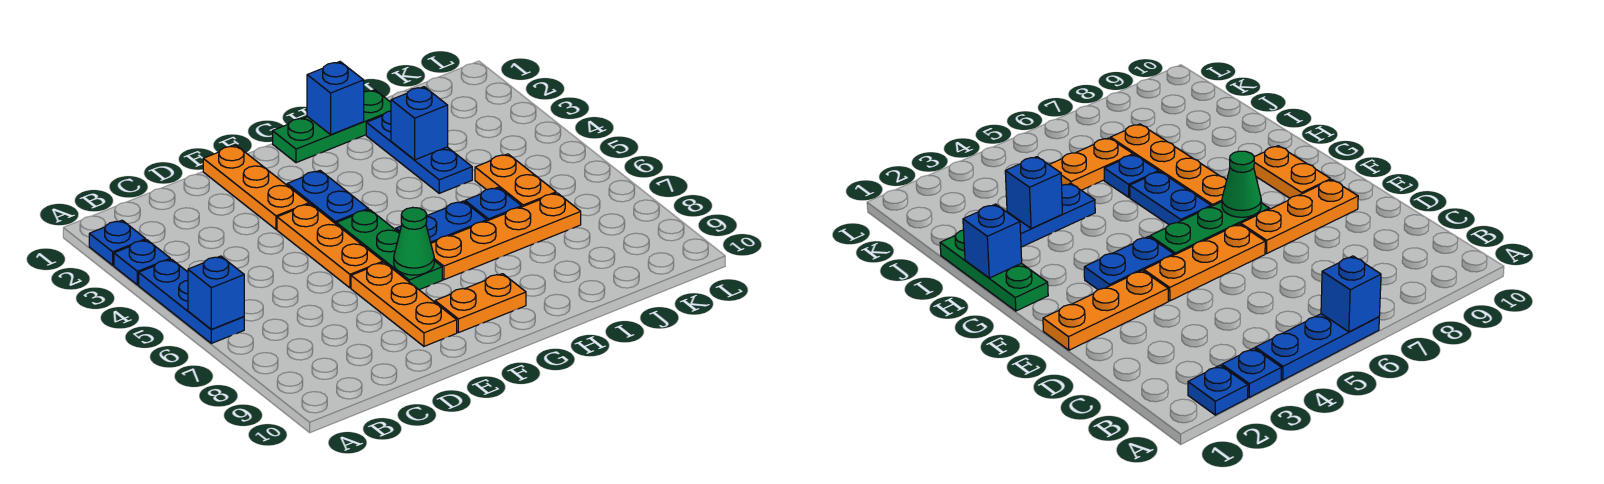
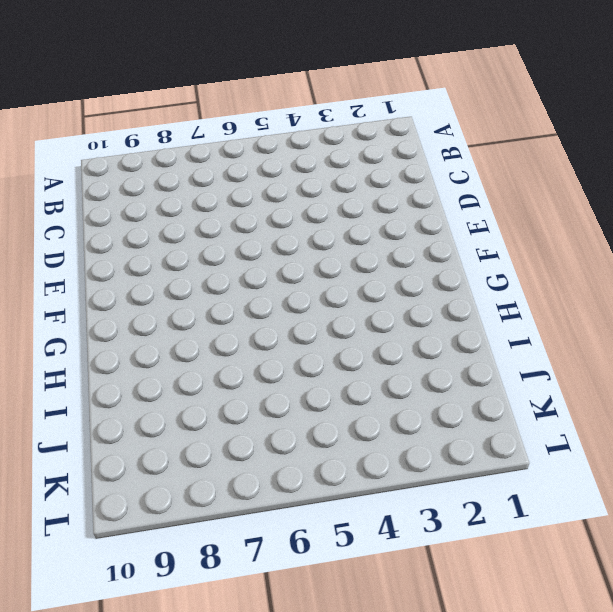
none -> blue plate A2 level 1
none -> blue plate A3 level 1
none -> blue plate A4:A6 level 1

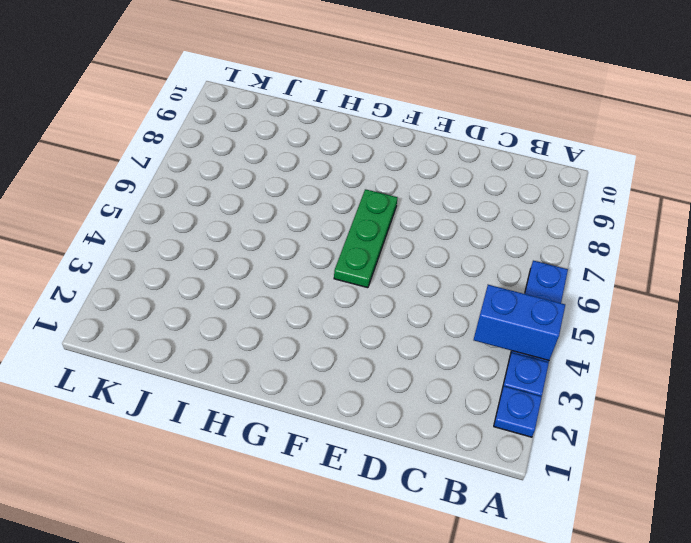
blue brick A4:B4 level 2 -> none
none -> orange plate E1:E3 level 1
none -> orange plate E4:E6 level 1
none -> orange plate E7:E9 level 1

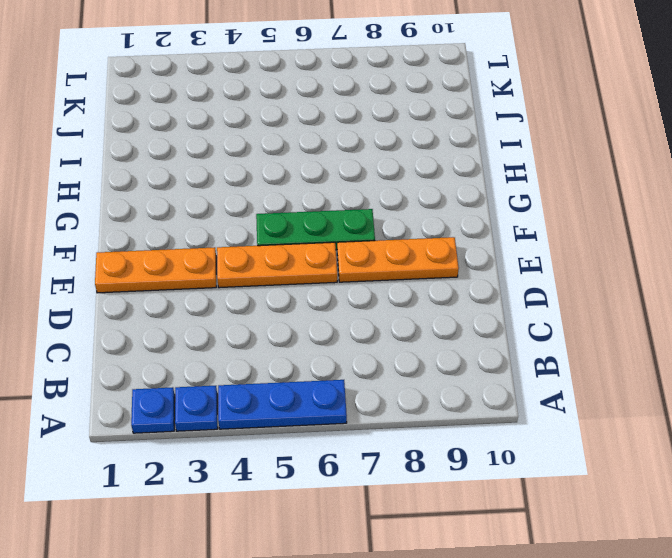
none -> blue plate F3:F4 level 1
none -> orange plate F9:G9 level 1
none -> green plate G1:I1 level 1

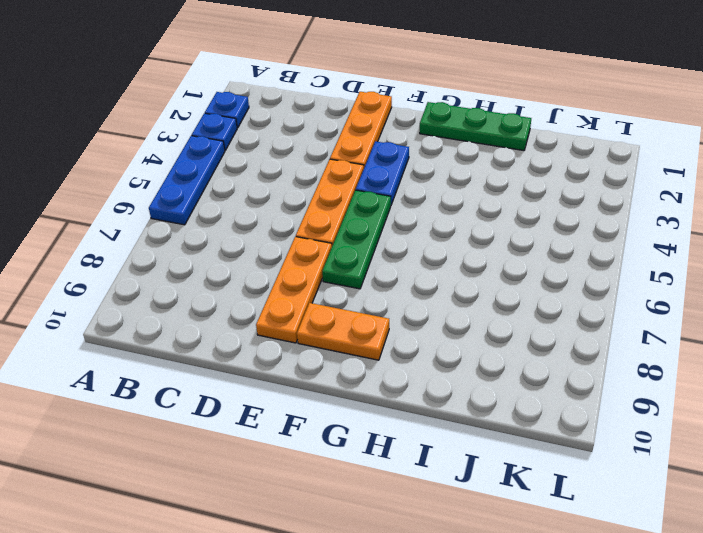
none -> blue plate G6:H6 level 1
none -> orange plate G7:J7 level 1
none -> blue plate I2:I4 level 1

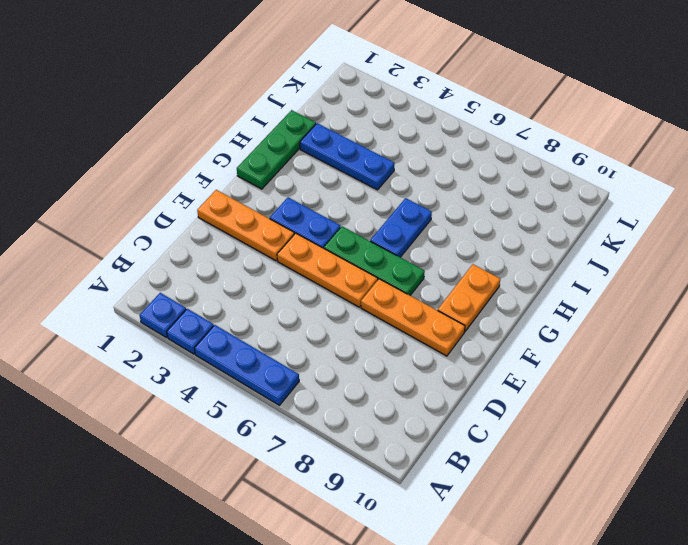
none -> orange plate G7:J7 level 1
none -> blue plate I6 level 1
none -> orange plate J5:J6 level 1

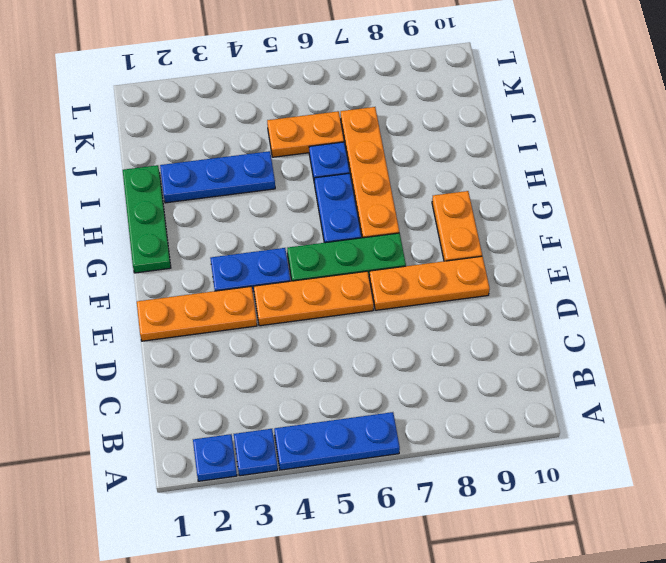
none -> blue brick A6 level 2
none -> green cone F7 level 2
none -> blue brick H1 level 2

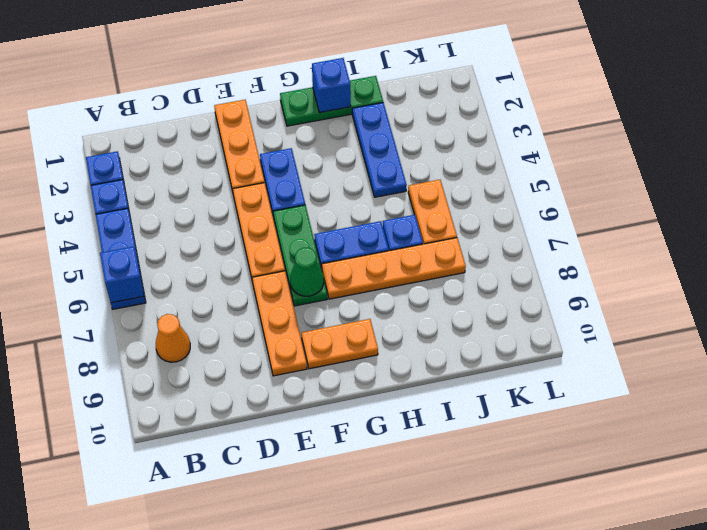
orange cone B8 level 1 -> none
none -> blue brick I3 level 2

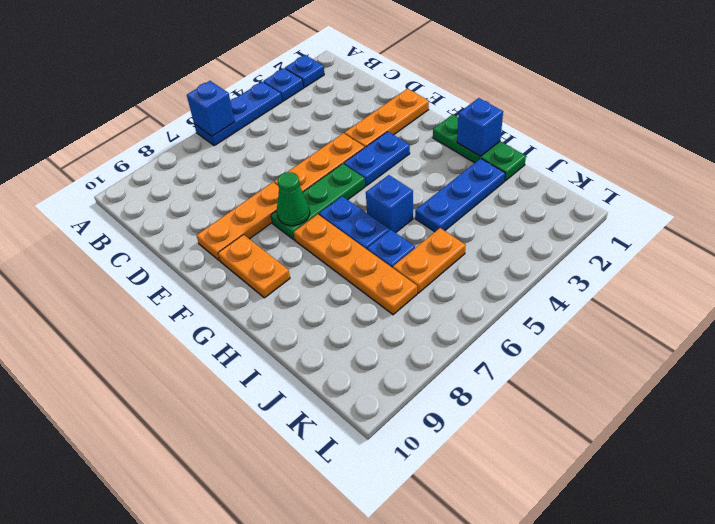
blue brick H5 level 1 -> blue brick I3 level 2

